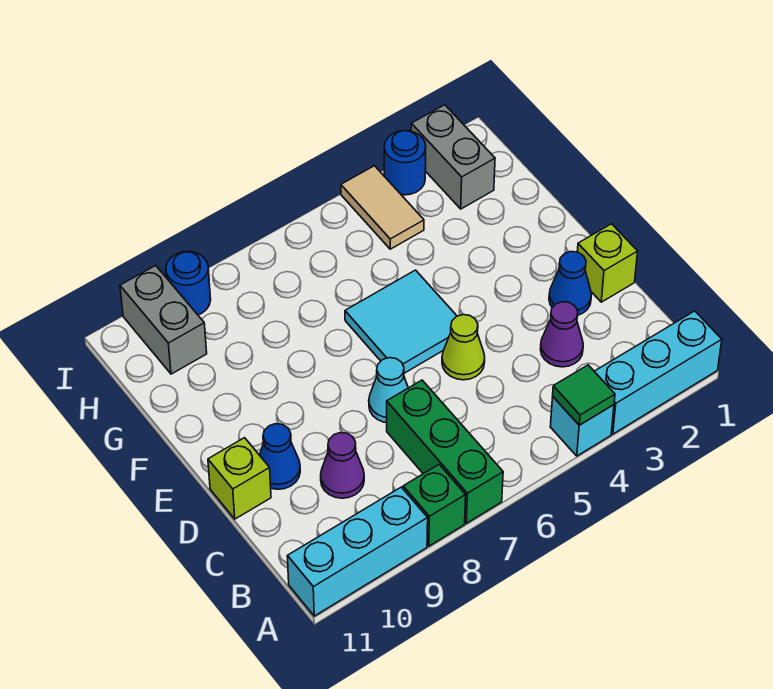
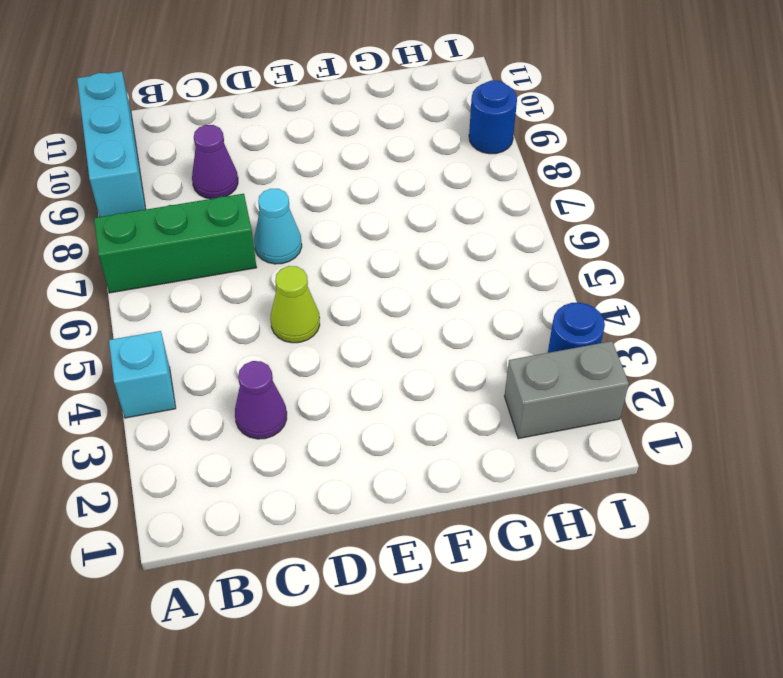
none -> cyan brick A1:A3 level 1
none -> green brick A8 level 1
none -> lime brick D1 level 1

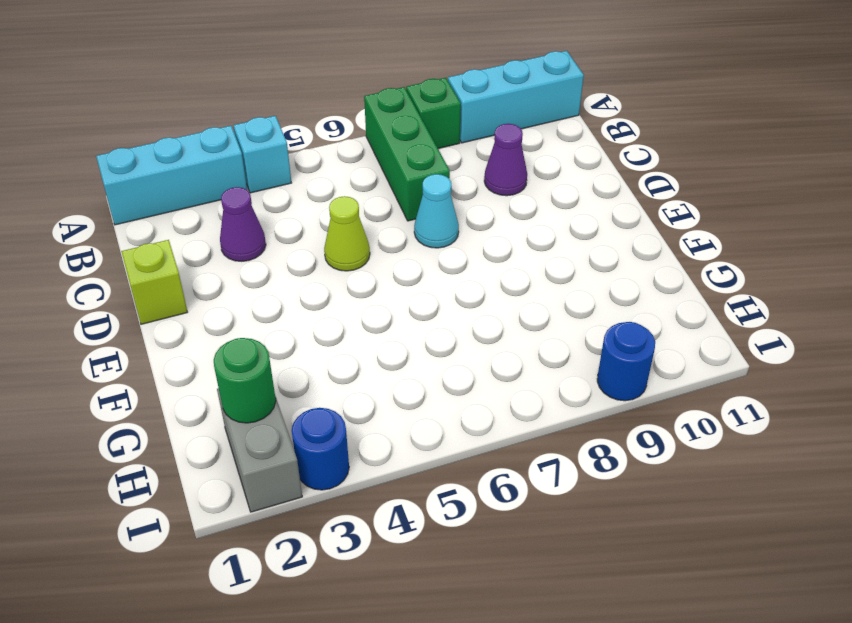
green round brick H2 level 2 -> none
none -> blue cone D2 level 1
none -> blue cone D10 level 1
none -> lime brick D11 level 1

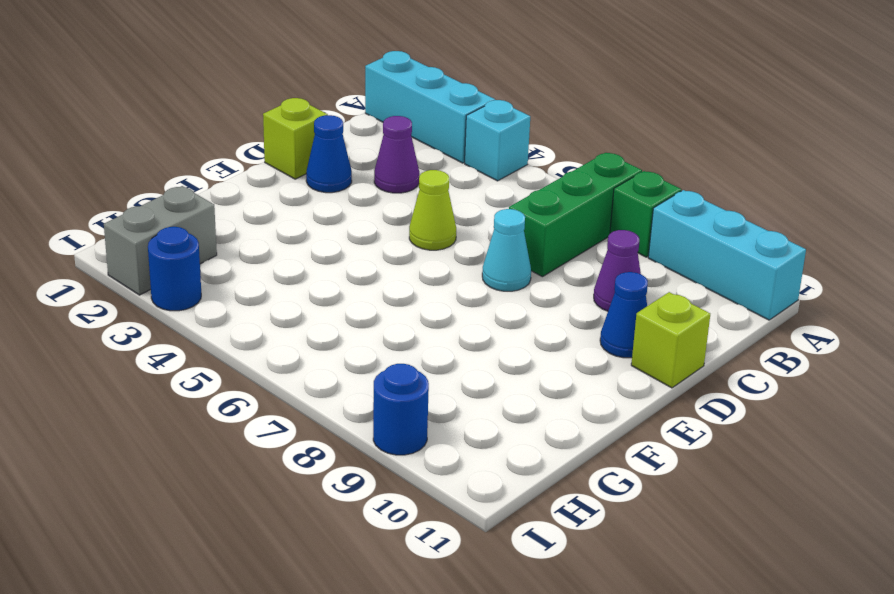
none -> cyan tile E5:F6 level 1
none -> tan tile H4:I4 level 1
none -> grey brick H10:I10 level 1

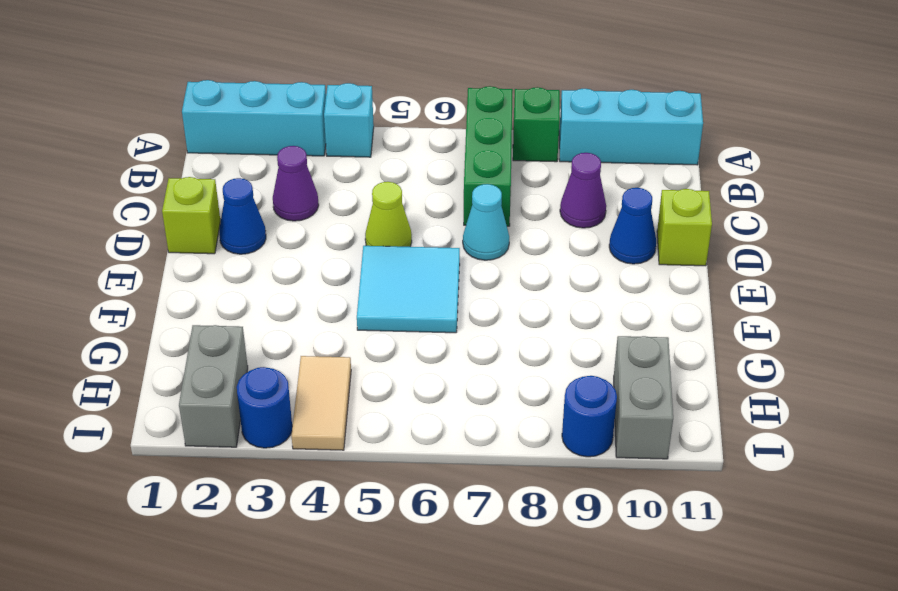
none -> green tile A4 level 2

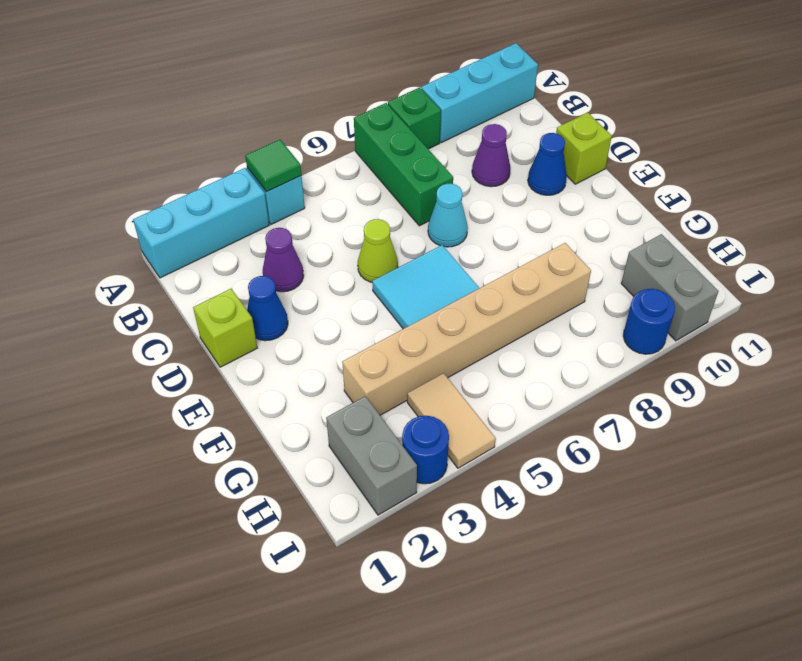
tan brick G3:G8 level 1 -> none

